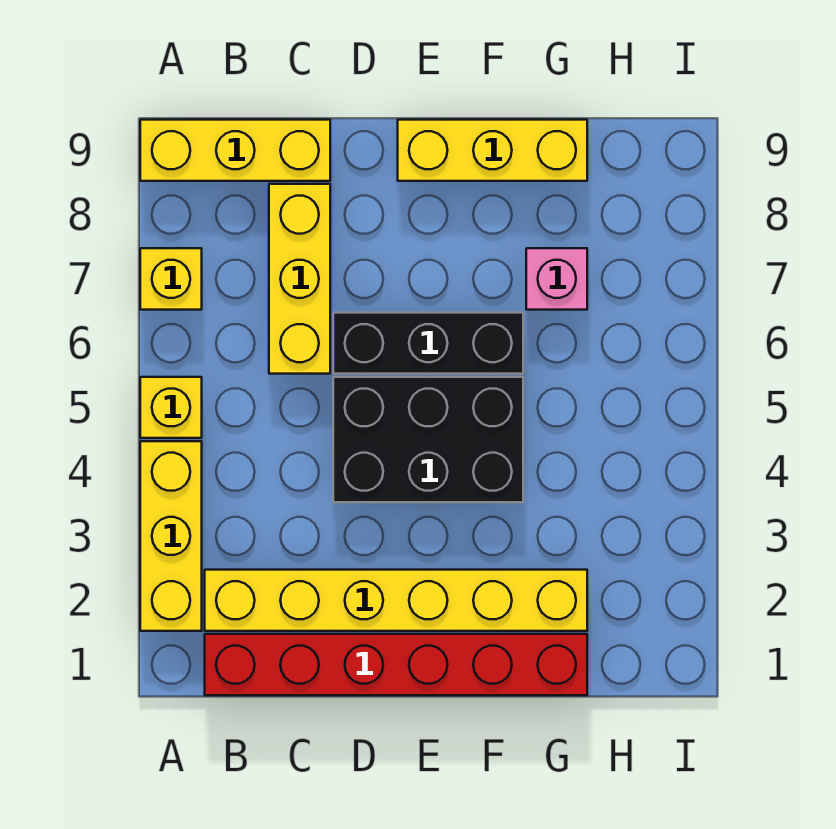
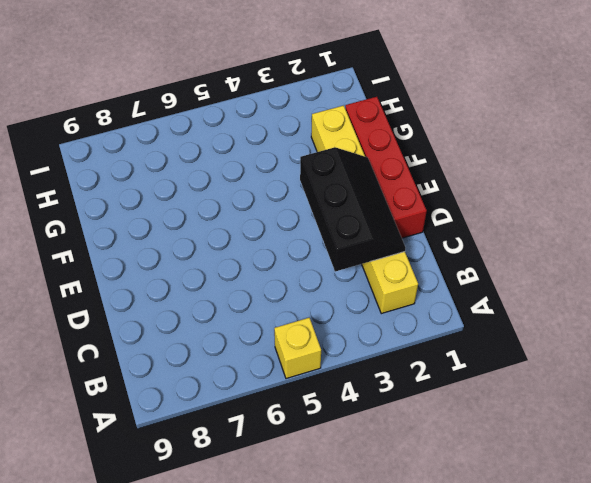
black slope C2:E3 level 2 top 3 -> none
red brick D1:G1 level 1 -> red brick B1:G1 level 1
none -> yellow brick A2:A4 level 1
none -> yellow brick A7 level 1

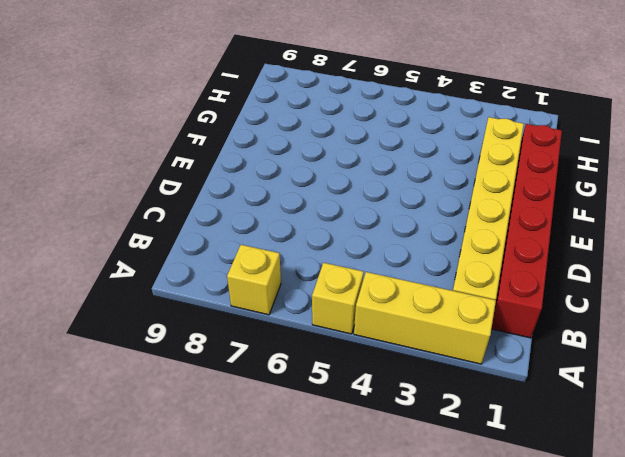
none -> yellow brick A9:C9 level 1
none -> yellow brick C6:C8 level 1

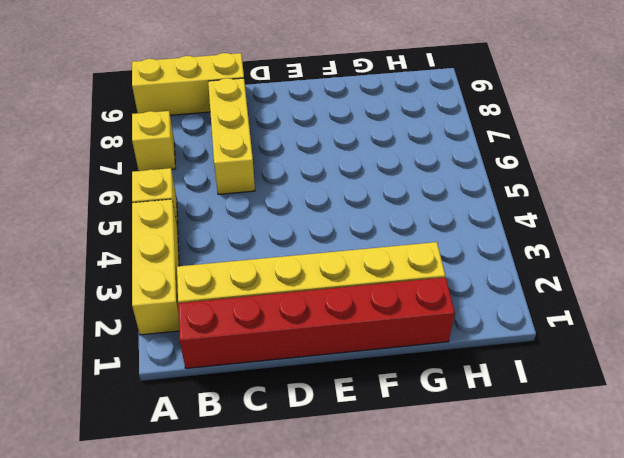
none -> black brick D4:F5 level 1
none -> black brick D6:F6 level 1

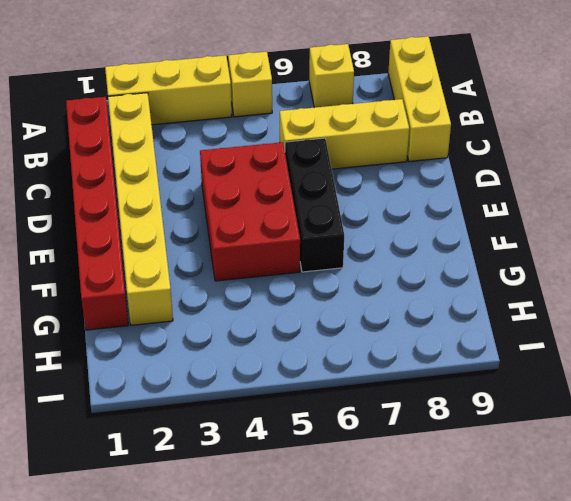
red brick D4:F5 level 1 -> black brick D4:F5 level 1
none -> yellow brick E9:G9 level 1
none -> pink brick G7 level 1

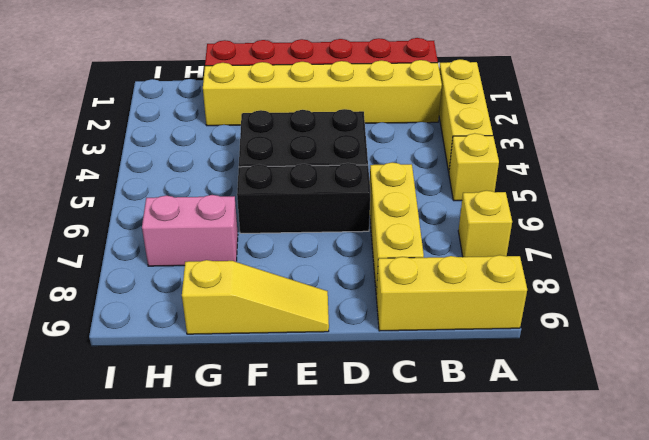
yellow slope E9:G9 level 1 top G -> yellow brick E9:G9 level 1
pink brick G7:H7 level 1 -> pink brick G7 level 1

